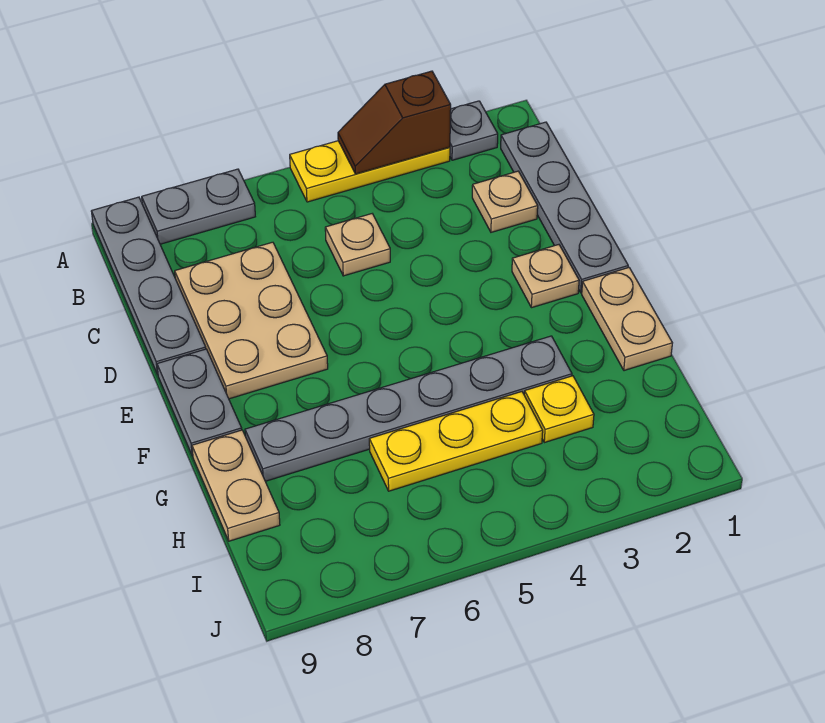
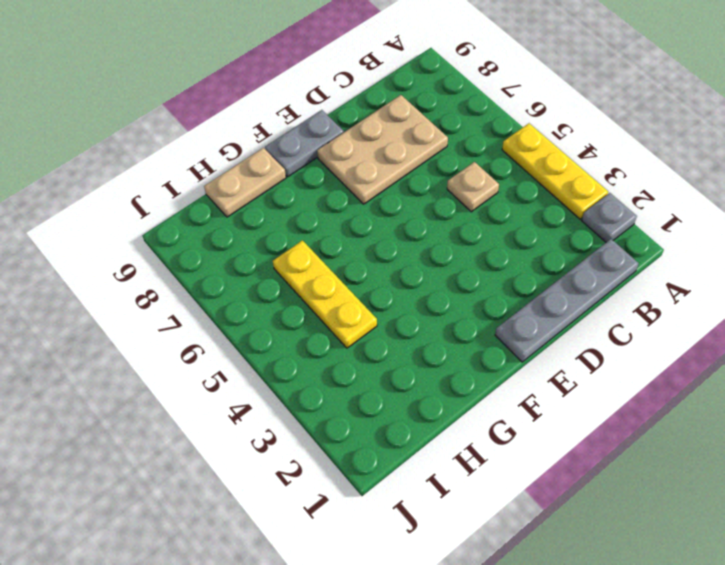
none -> grey plate A7:A8 level 1
none -> grey plate A9:D9 level 1
none -> tan plate C2 level 1

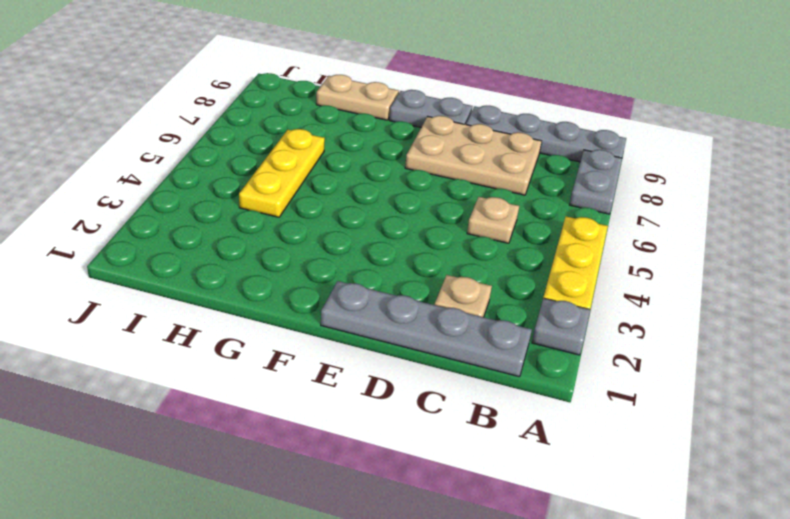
none -> tan plate E2 level 1
none -> tan plate F1:G1 level 1
none -> grey plate G3:G8 level 1

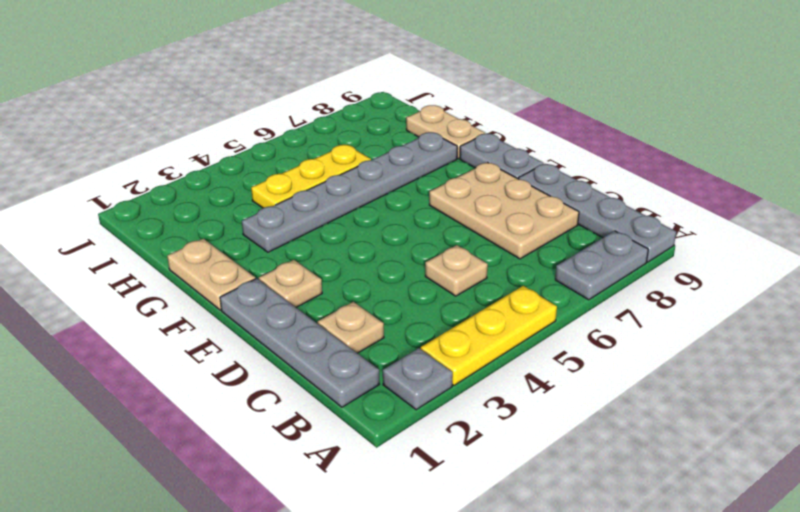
none -> yellow plate H3 level 1
none -> brown slope A3:A4 level 2 top 3

